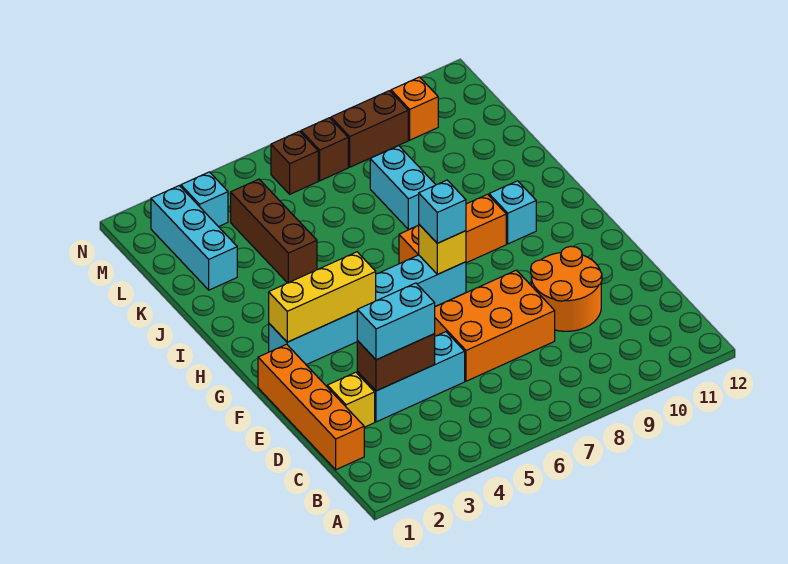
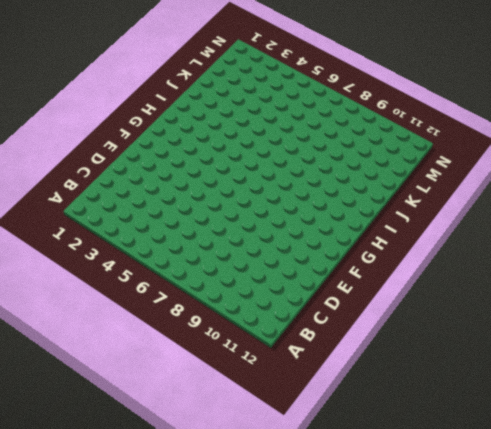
none -> orange brick C1:F1 level 1
none -> yellow brick D2 level 1
none -> cyan brick D3:D5 level 1

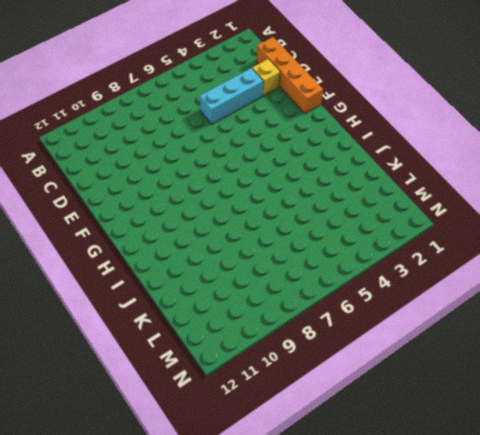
none -> orange brick D6:E8 level 1
none -> orange round brick D9:E10 level 1
none -> cyan brick G2:G7 level 1

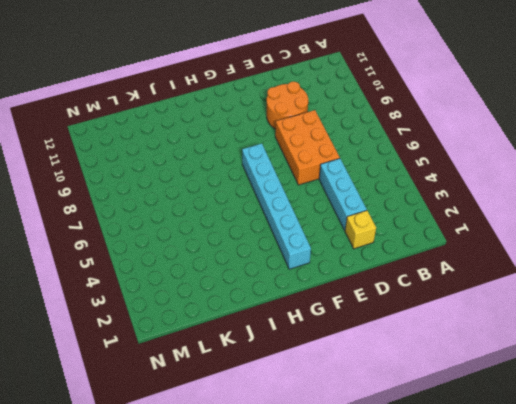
none -> orange brick C1:F1 level 1
none -> orange brick H7:H9 level 1
none -> cyan brick H10 level 1

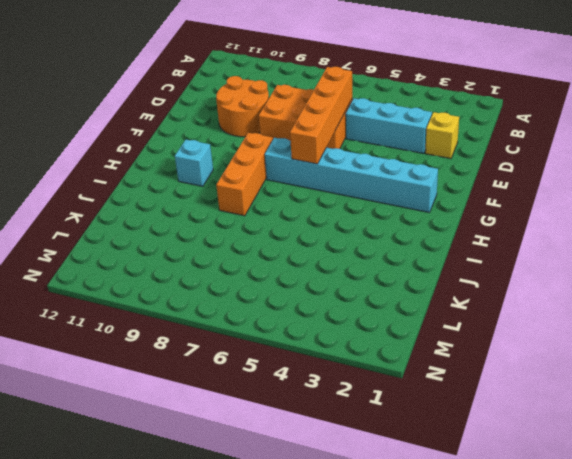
orange brick D6:G6 level 2 -> orange brick C1:F1 level 1
orange brick G8:I8 level 1 -> orange brick H7:H9 level 1
none -> brown brick J4:L4 level 1
none -> cyan brick J8:K8 level 1
none -> cyan brick K2:M2 level 1

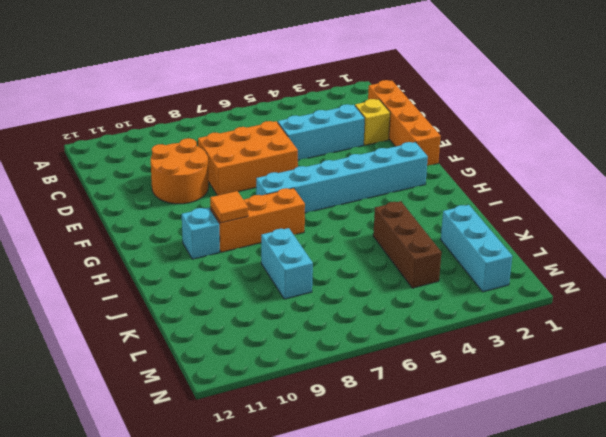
orange tile H9 level 2 -> none
none -> cyan brick M3 level 1
none -> brown brick M6 level 1
none -> brown brick M7 level 1

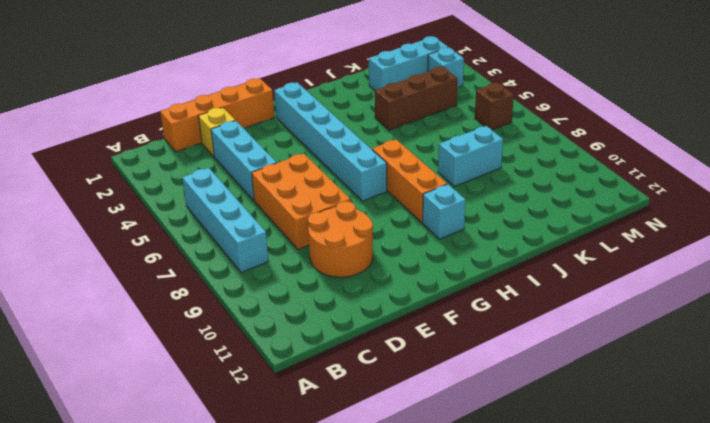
cyan brick B5:B8 level 1 -> none
none -> brown brick M7 level 1
none -> brown brick M8:M9 level 1
none -> orange brick M10 level 1

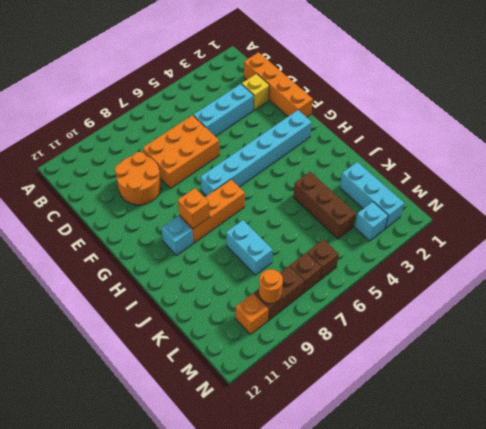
orange brick H9 level 2 -> none
orange round brick M9 level 2 -> none
none -> brown brick D3:D4 level 2
none -> yellow brick G2:G4 level 2
none -> yellow brick G7 level 2

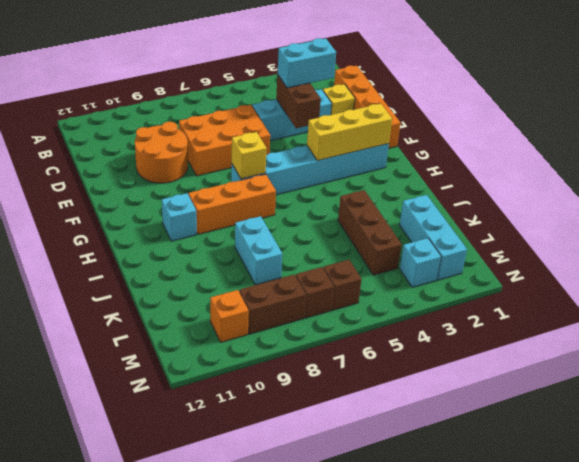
brown brick D4:E4 level 2 -> brown brick D3:D4 level 2
none -> cyan brick G7 level 3

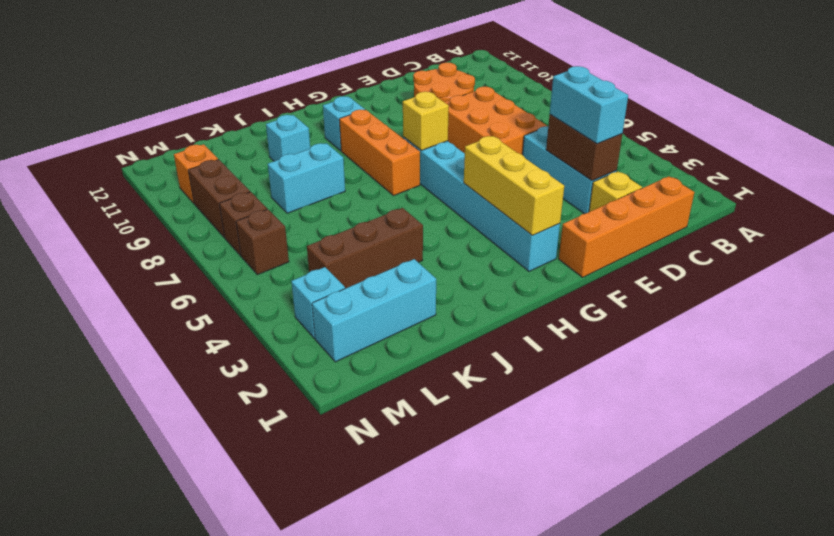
cyan brick J10 level 1 -> cyan brick G7 level 3

